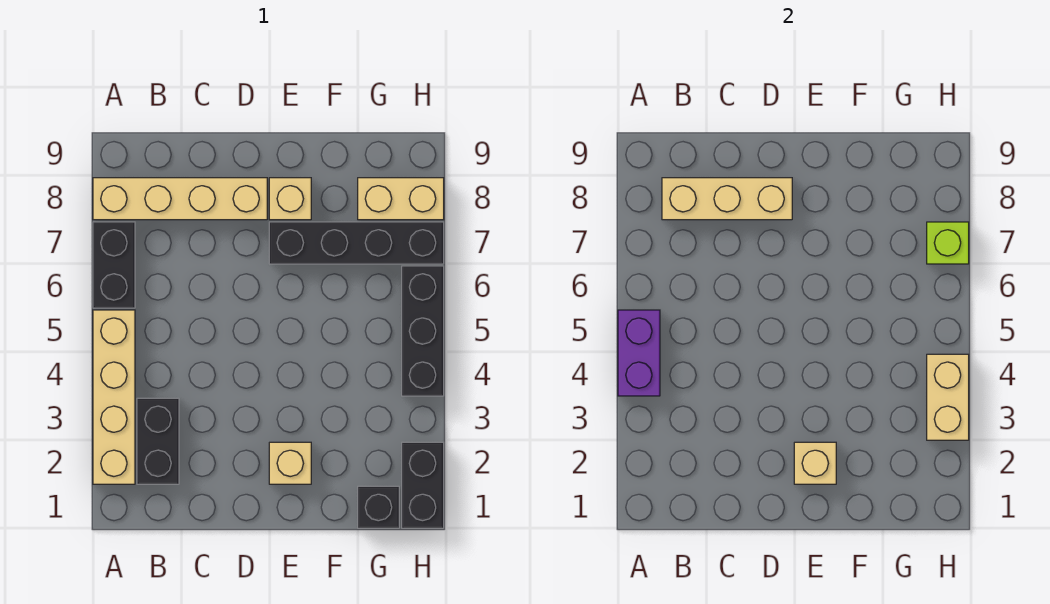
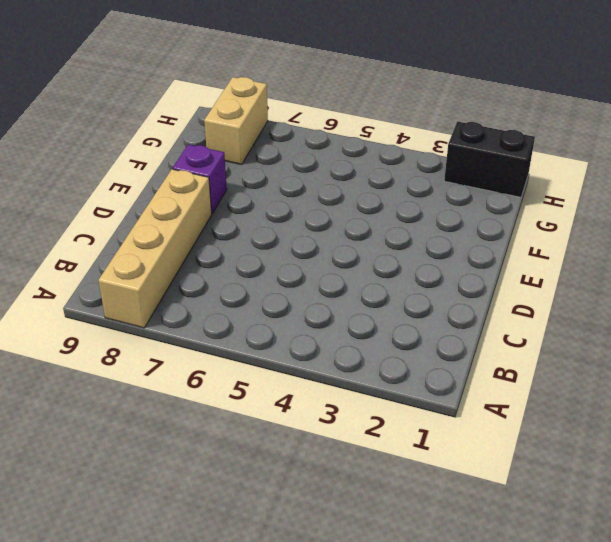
purple brick E8 level 1 -> tan brick E8 level 1
none -> tan brick A2:A5 level 1
none -> black brick A6:A7 level 1
none -> black brick B2:B3 level 1

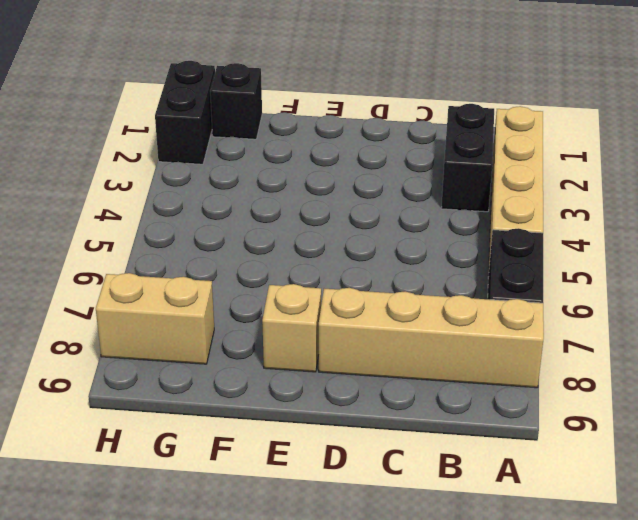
none -> tan brick E2 level 1
none -> black brick E7:H7 level 1
none -> black brick H4:H6 level 1

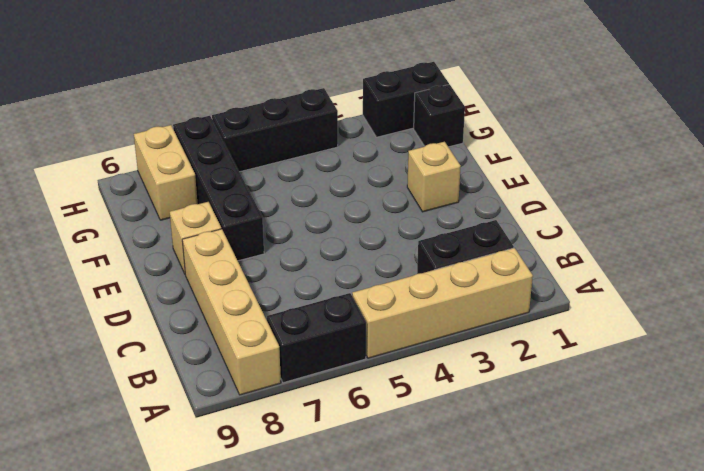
none -> purple brick A4:A5 level 2
none -> tan brick B8:D8 level 2
none -> tan brick E2 level 2

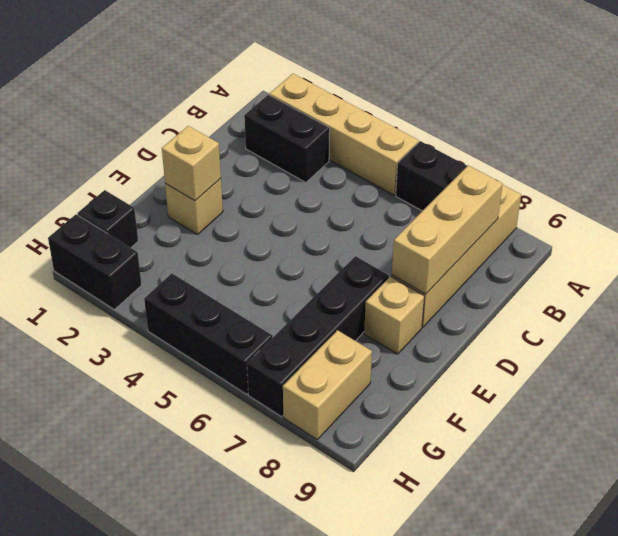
none -> purple brick A4:A5 level 2
none -> tan brick H3:H4 level 2
none -> lime brick H7 level 2

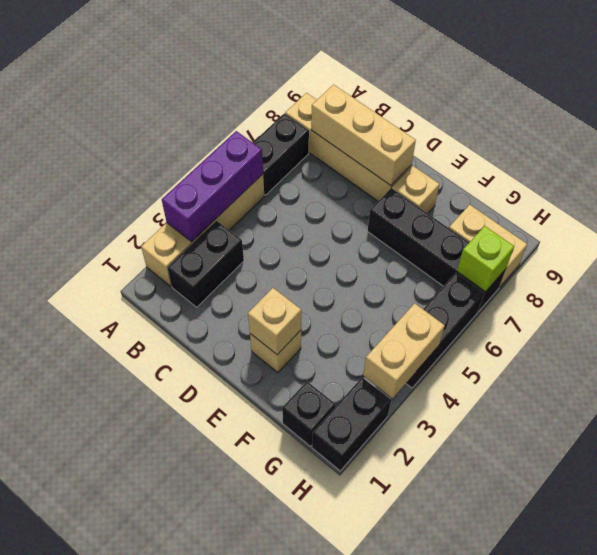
purple brick A3:A5 level 2 -> purple brick A4:A5 level 2

